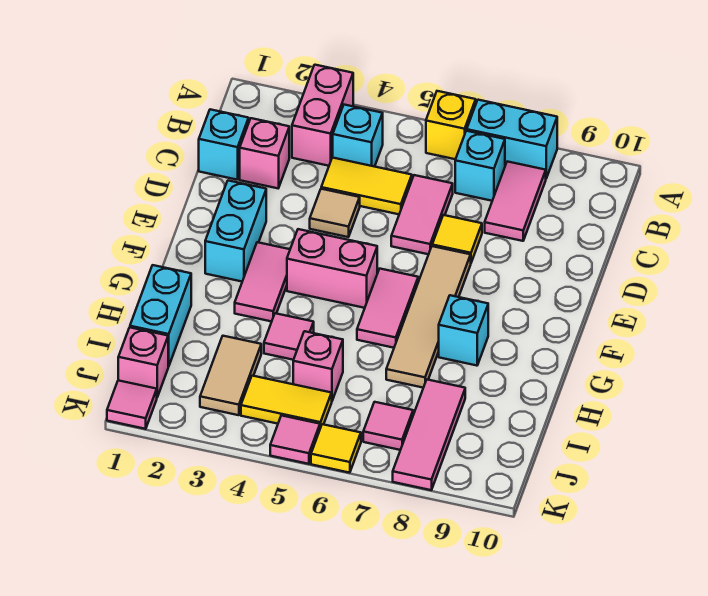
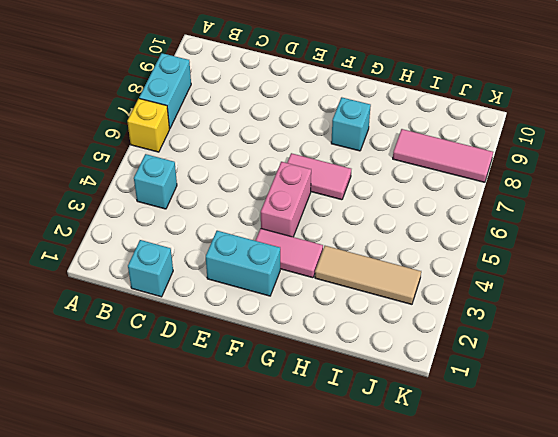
tan tile H3:J3 level 1 -> tan tile I3:J3 level 1
none -> pink brick A3:B3 level 1
none -> cyan brick B7 level 1
none -> pink tile B8:C8 level 1

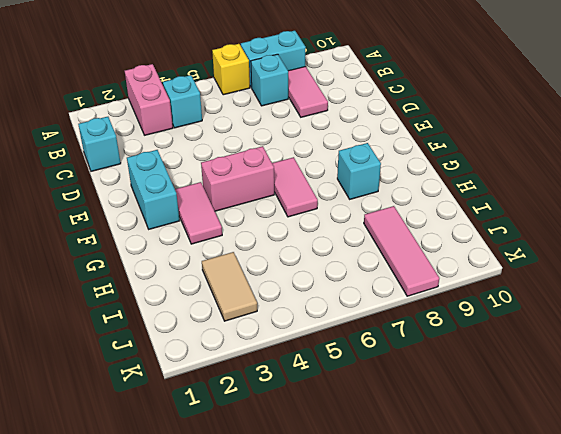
none -> pink brick C2 level 1
none -> yellow tile C4:C5 level 1
none -> pink tile C6:D6 level 1

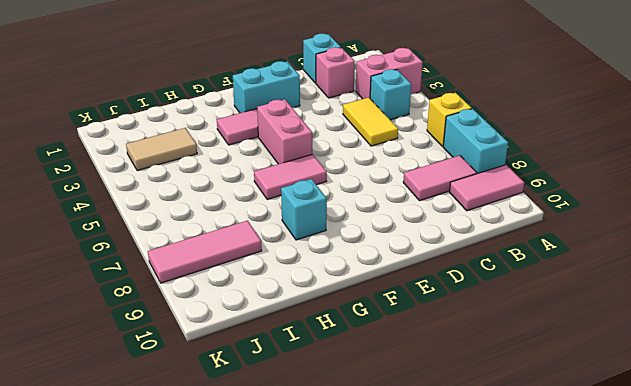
pink tile A9:B9 level 1 -> pink tile C6:D6 level 1
none -> cyan brick B7 level 1
none -> tan tile D4 level 1
none -> yellow tile D7 level 1

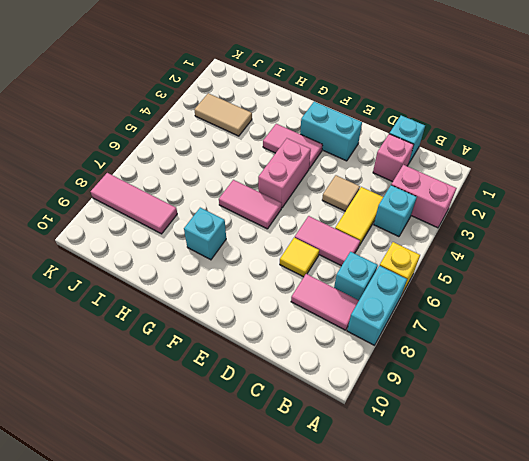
none -> tan tile E7:H7 level 1
none -> cyan brick H1:I1 level 1
none -> pink tile H4 level 1

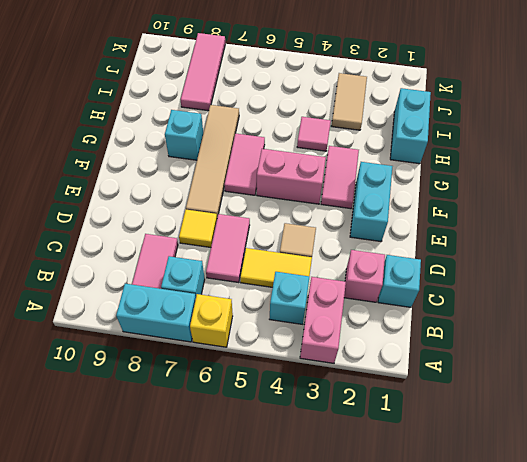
none -> pink brick I5 level 1
none -> pink brick J1 level 1
none -> yellow tile J4:J5 level 1

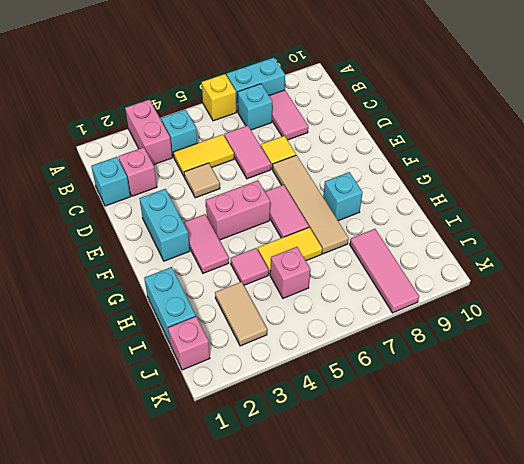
yellow tile H5:H6 level 1 -> yellow tile J4:J5 level 1
none -> pink tile J7 level 1
none -> pink tile K1 level 1
none -> pink tile K5 level 1

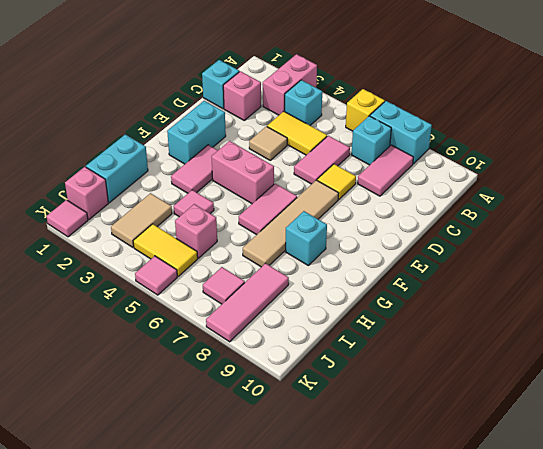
none -> yellow tile K6 level 1

